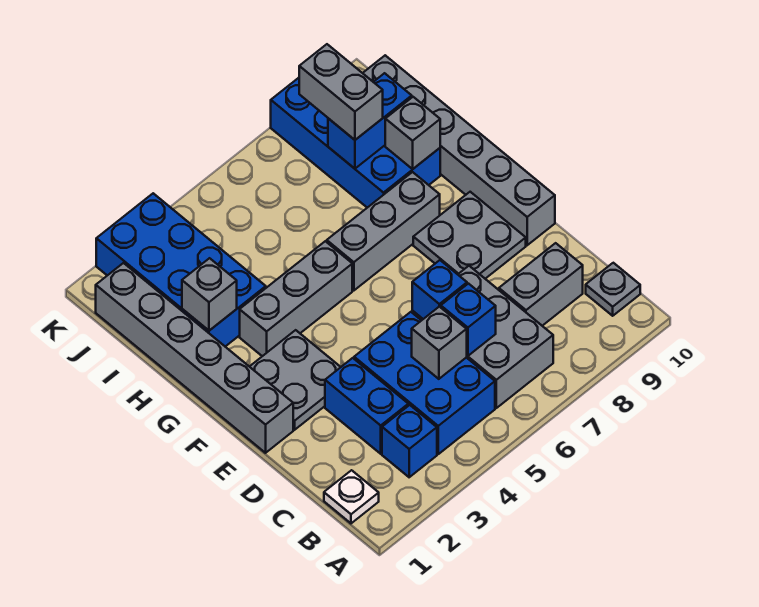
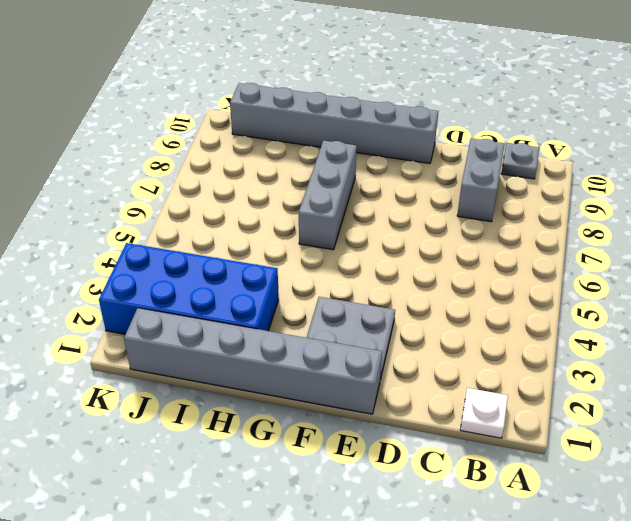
none -> blue brick B3 level 1
none -> blue brick B4:D5 level 1
none -> grey brick B6:D7 level 1

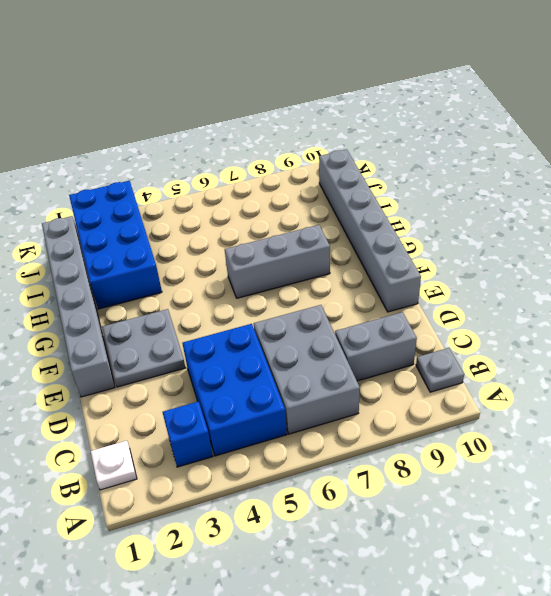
none -> blue brick C3:D3 level 1
none -> grey plate E8:F9 level 1
none -> grey brick G3:G5 level 1

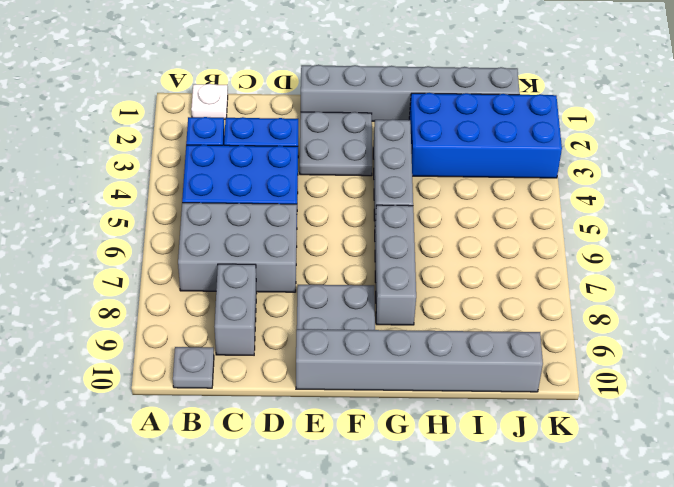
none -> blue brick H8:K9 level 1
none -> grey brick C5 level 2
none -> blue brick C6 level 2

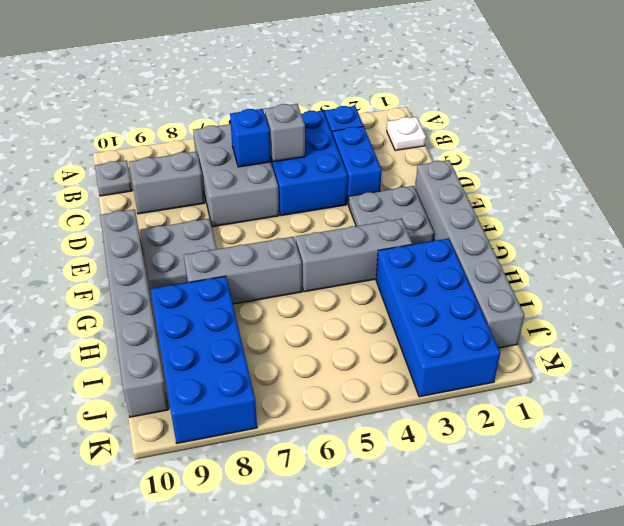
none -> blue brick D6 level 2
none -> grey brick H2 level 2
none -> grey brick H9 level 2

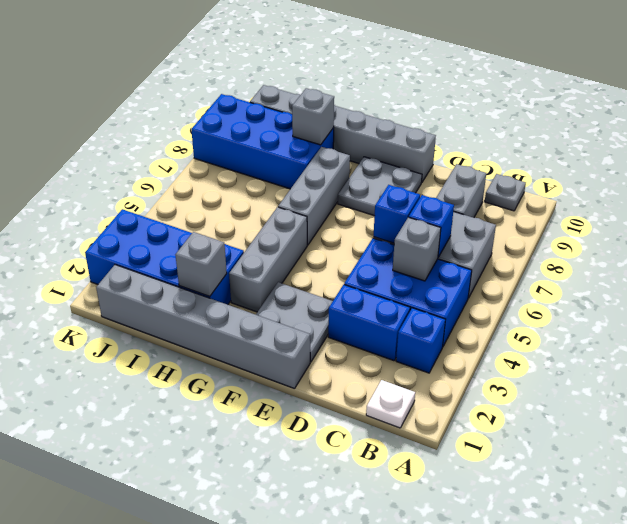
none -> blue brick I8:I9 level 2
none -> grey brick I8:J8 level 3

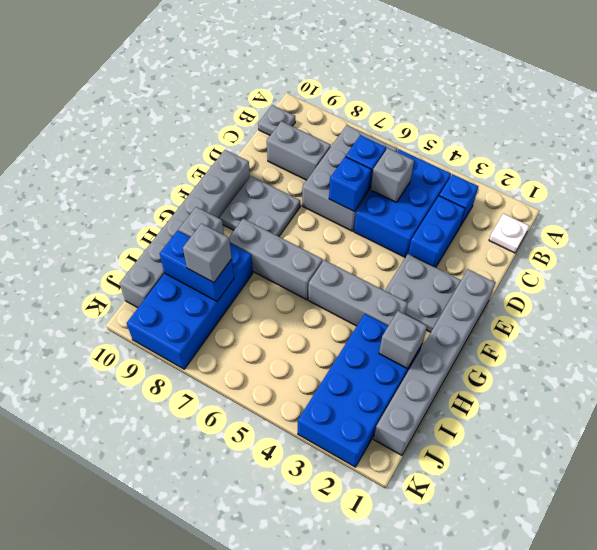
grey brick I8 level 3 -> grey brick I8:J8 level 3

